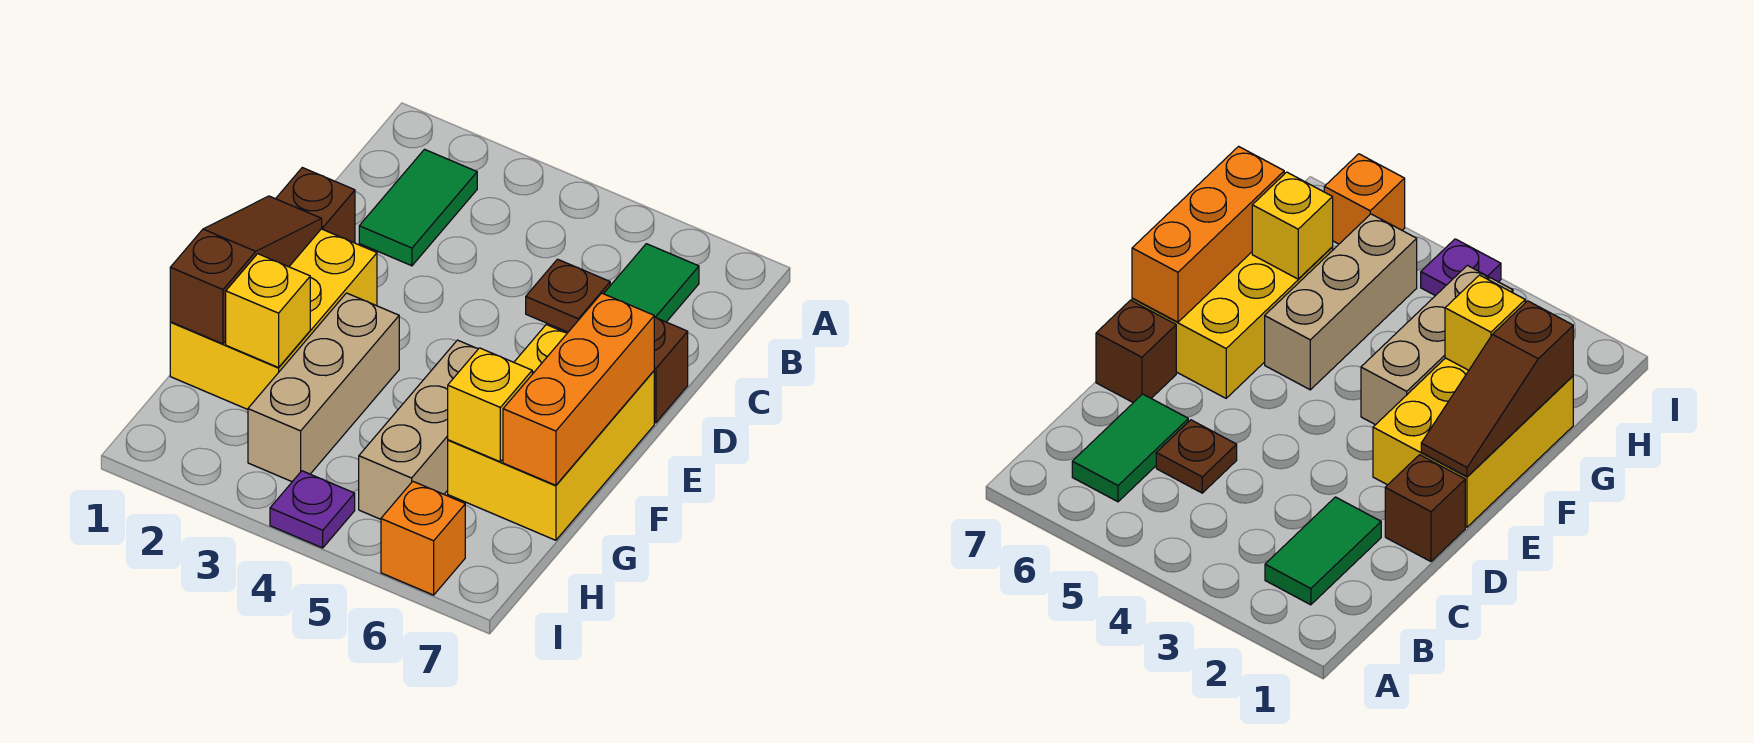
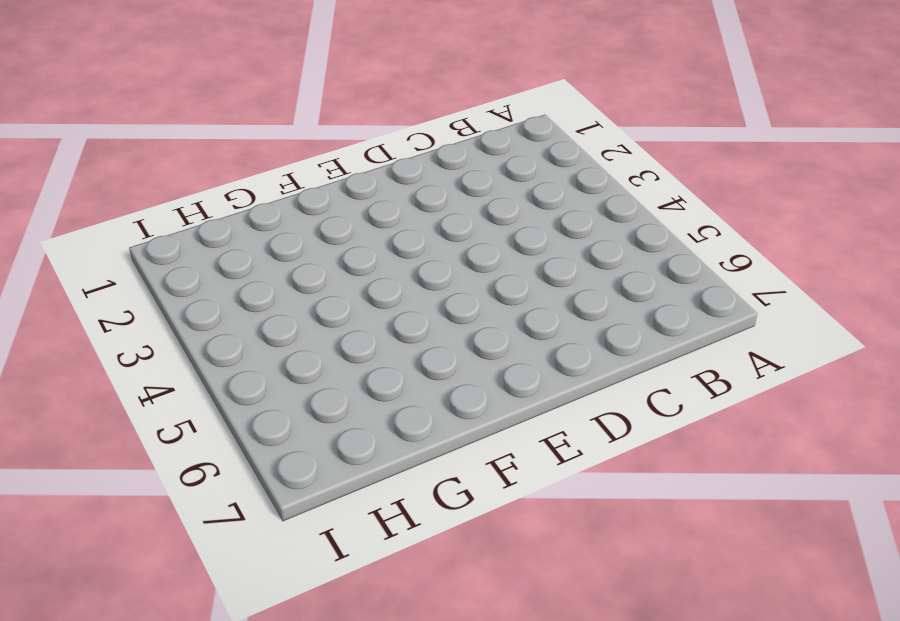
none -> green tile B2:C2 level 1
none -> green tile B6:C6 level 1
none -> brown plate C5 level 1

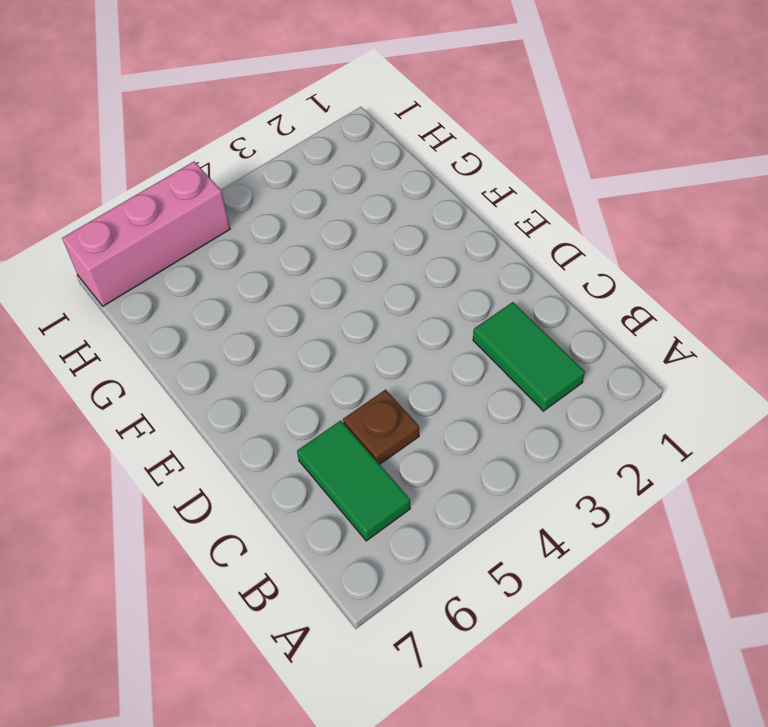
pink brick I5:I7 level 1 -> orange brick I6 level 1
none -> brown brick D1 level 1
none -> brown brick D7 level 1
none -> yellow brick E1:G2 level 1

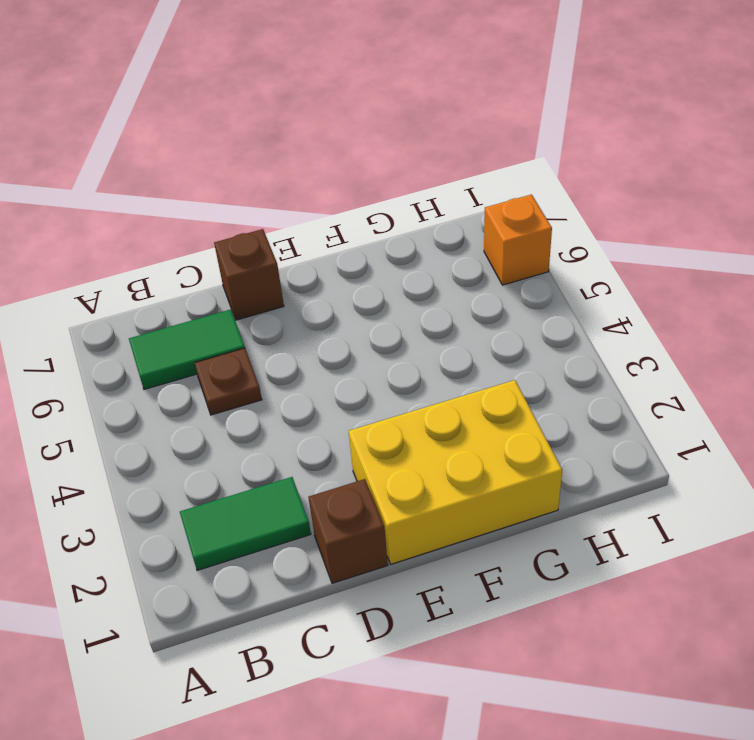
none -> yellow brick E6:G7 level 1
none -> tan brick F3:H3 level 1
none -> tan brick F5:H5 level 1

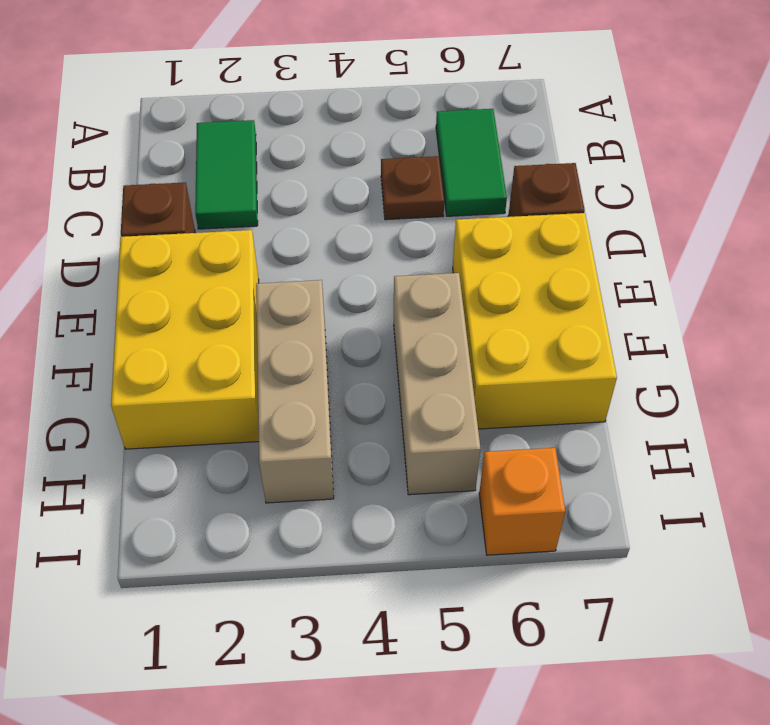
none -> purple plate I4 level 1
none -> brown slope E1:G1 level 2 top G
none -> orange brick E7:G7 level 2

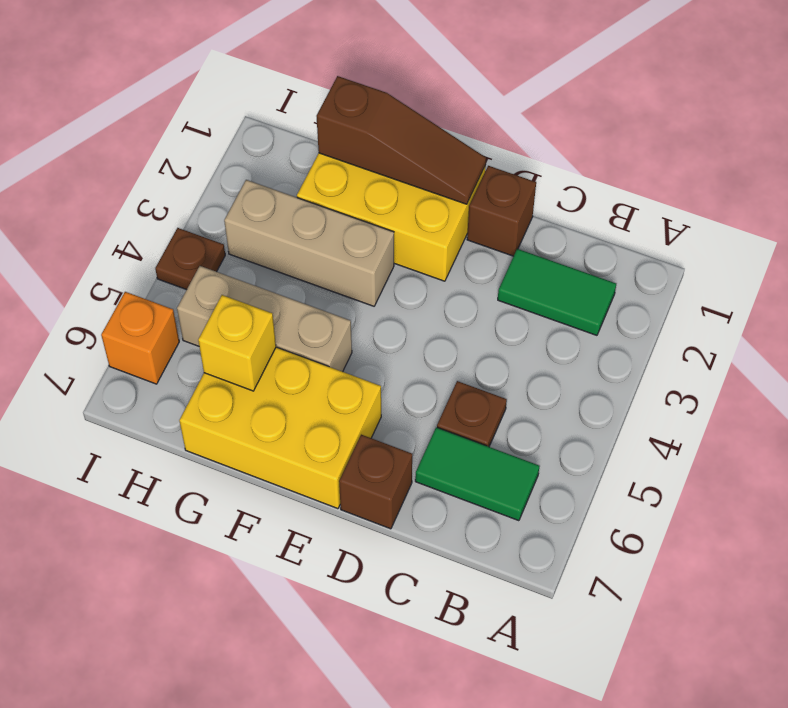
brown plate I4 level 1 -> purple plate I4 level 1
none -> orange brick E7:G7 level 2
none -> yellow brick G2 level 2

